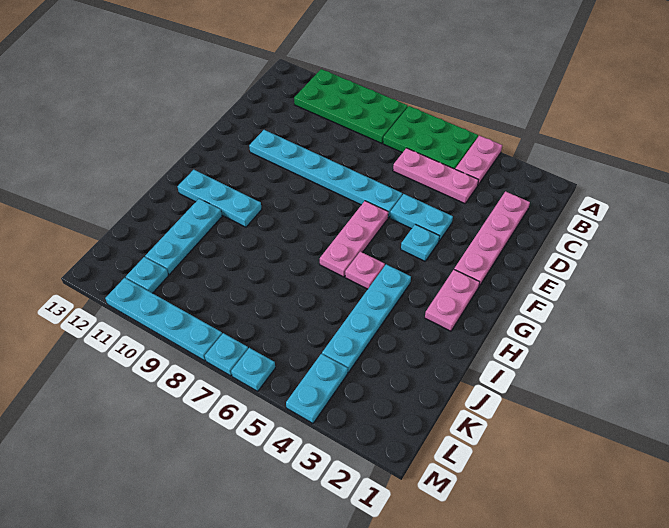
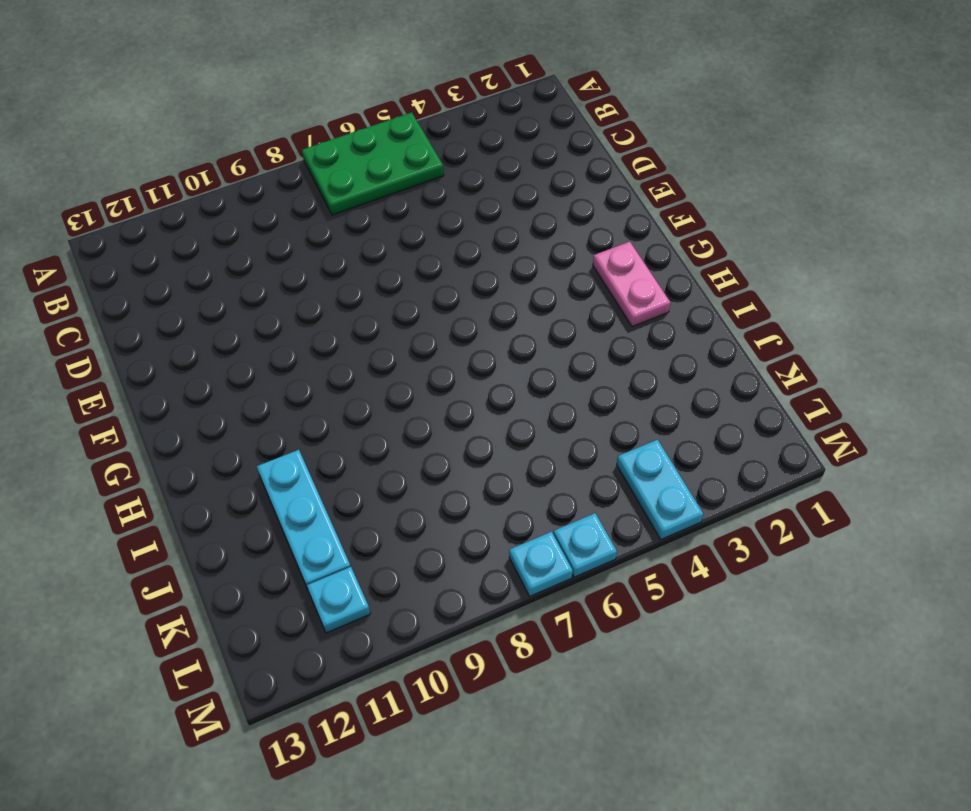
none -> pink plate A4:B4 level 1
none -> green plate A8:B11 level 1
none -> pink plate C2:F2 level 1

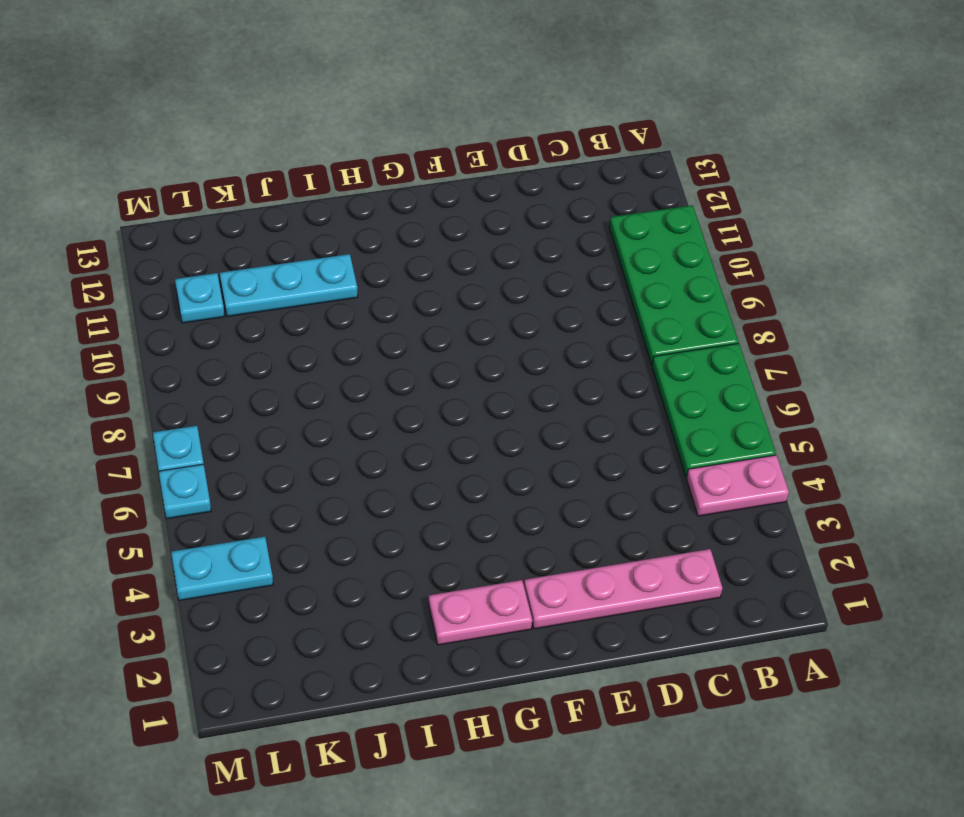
none -> pink plate C4:C6 level 1
none -> cyan plate E4:E5 level 1
none -> cyan plate E6:E11 level 1

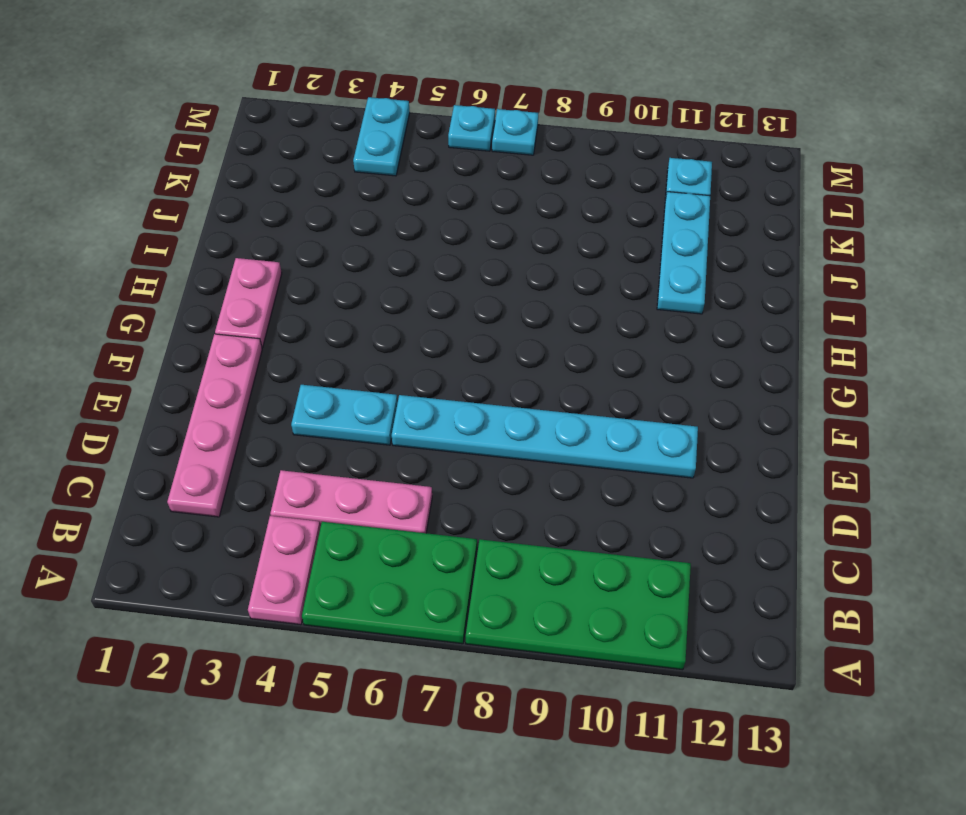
none -> cyan plate F4 level 1
none -> pink plate F6:H6 level 1
none -> cyan plate H4:K4 level 1

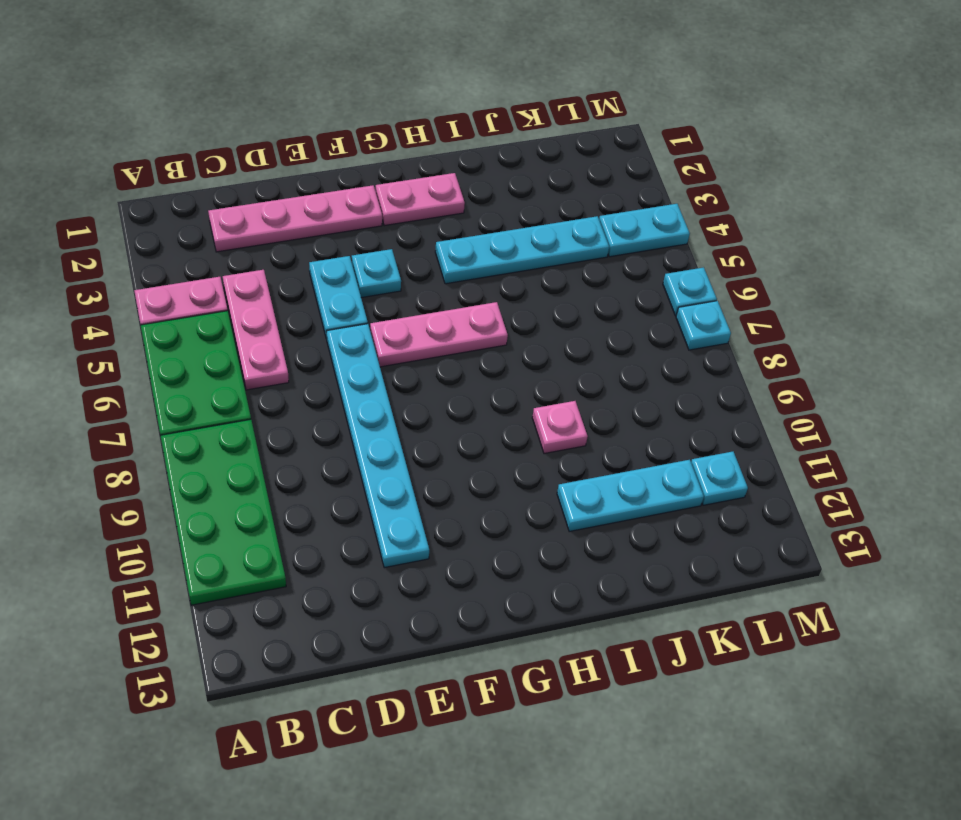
pink plate I9 level 1 -> pink plate H5 level 1
none -> cyan plate H10:H12 level 1
none -> cyan plate M8:M11 level 1

